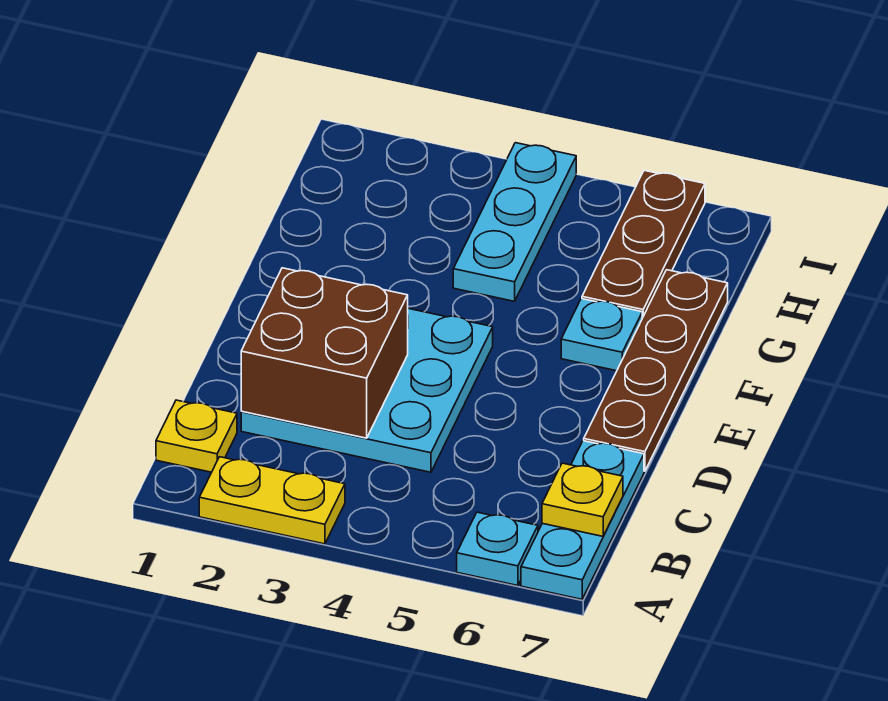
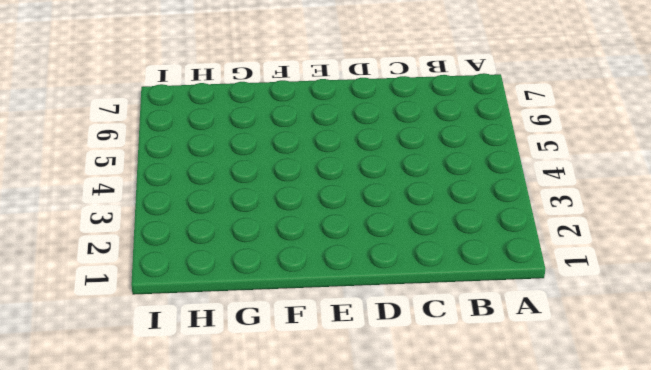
none -> yellow plate A2:A3 level 1
none -> cyan plate A6 level 1

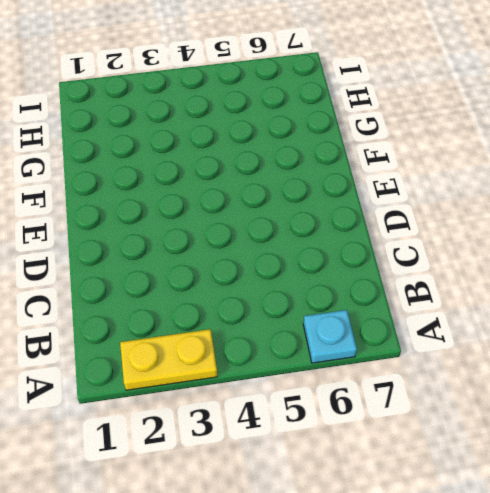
none -> cyan plate A7:C7 level 1
none -> yellow plate B1 level 1

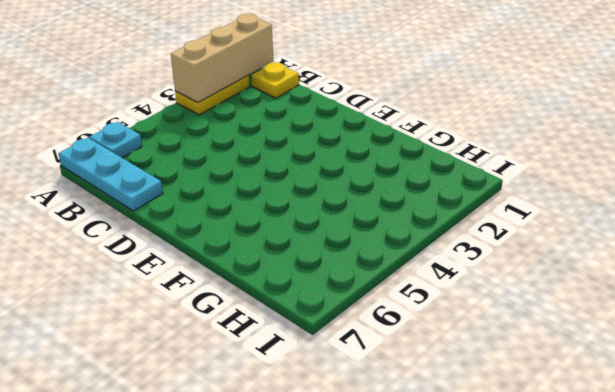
tan brick A1:A3 level 2 -> none
none -> cyan plate C2:E4 level 1
none -> brown plate D7:G7 level 1

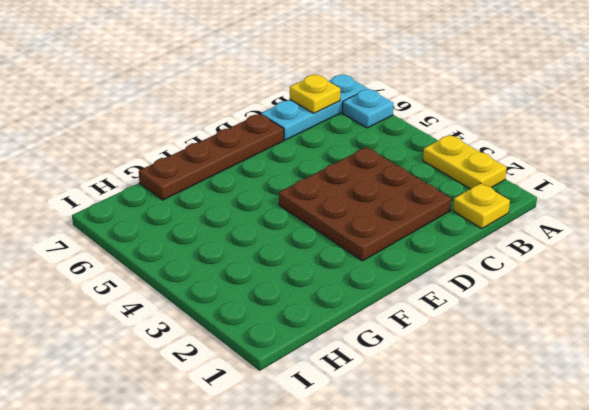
brown plate C2:E4 level 1 -> cyan plate C2:E4 level 1
none -> cyan plate F6 level 1
none -> cyan plate G4:I4 level 1

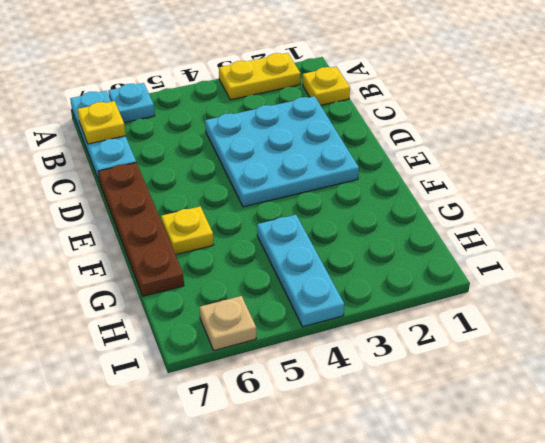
yellow plate F6 level 1 -> cyan plate F6 level 1
tan plate I6 level 1 -> brown plate G6:I6 level 1
none -> brown brick C2:D3 level 2

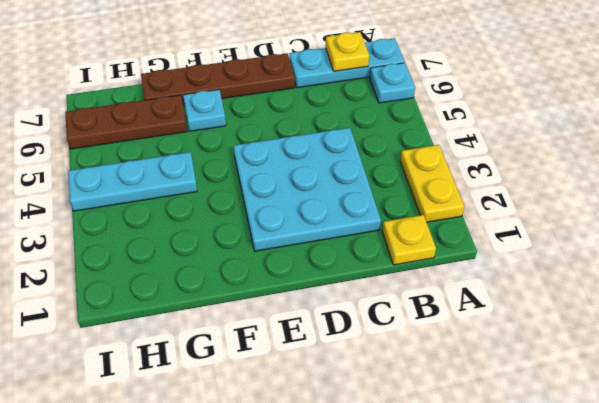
none -> brown brick C2:D3 level 2

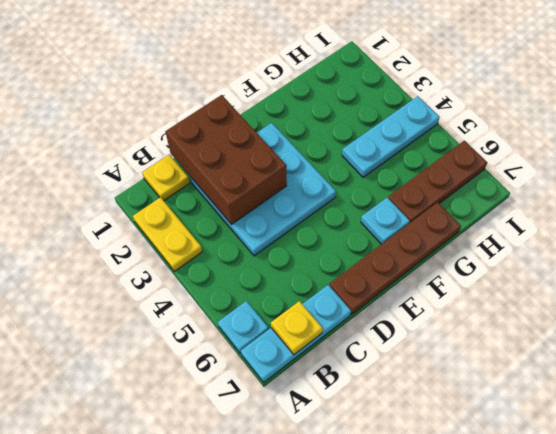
brown brick C1:D3 level 2 -> brown brick C2:D3 level 2

